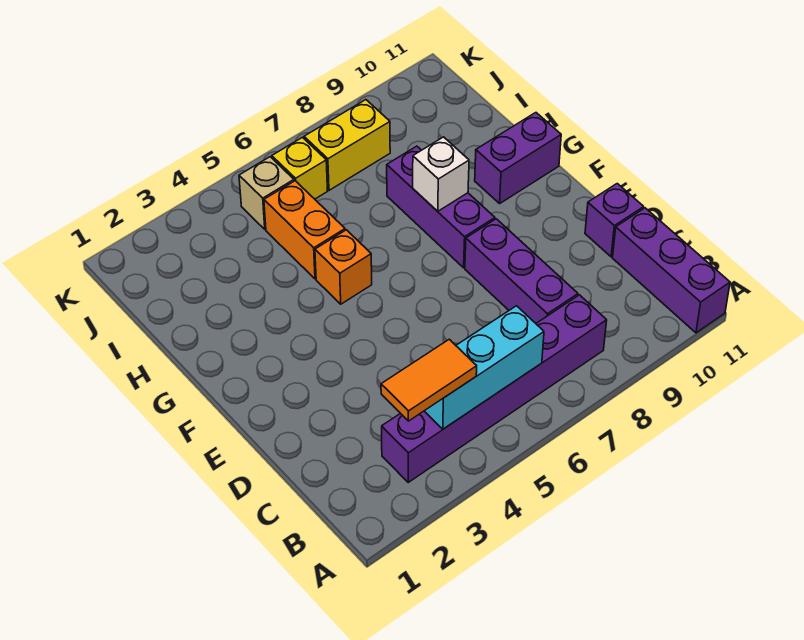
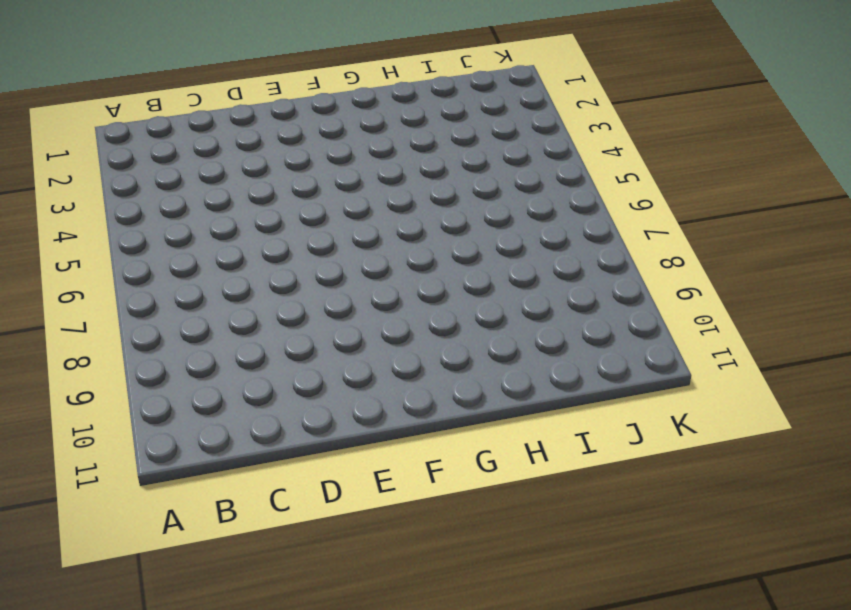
none -> purple brick A11:C11 level 1
none -> purple brick B3:B8 level 1
none -> purple brick C8:E8 level 1

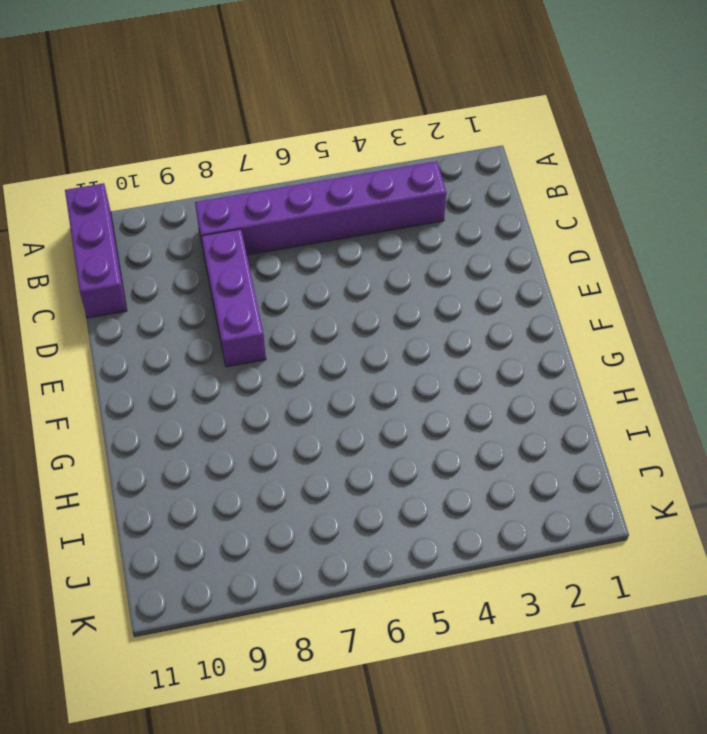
none -> purple brick D11 level 1
none -> purple brick F8:H8 level 1
none -> orange brick G5 level 1

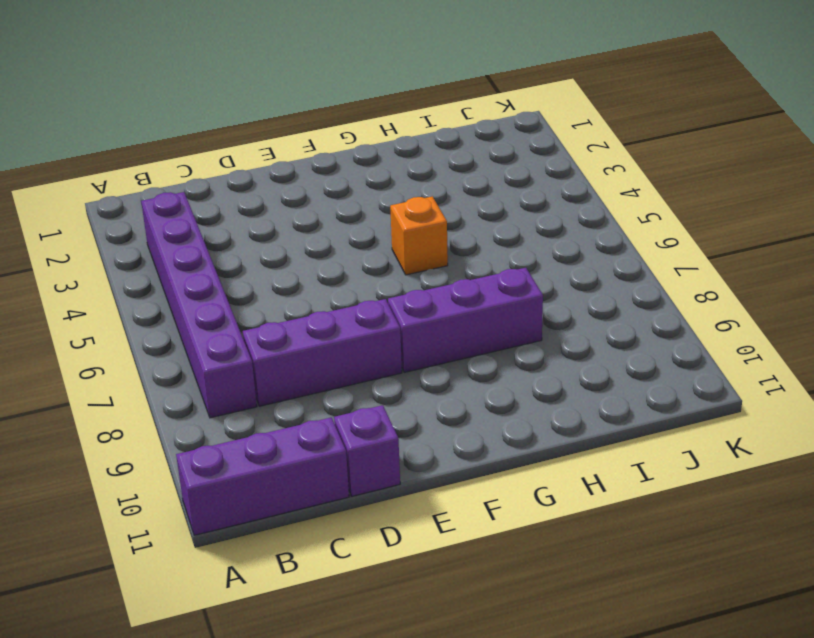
none -> purple brick G10:G11 level 1
none -> orange brick H5:I5 level 1
none -> tan brick J5 level 1

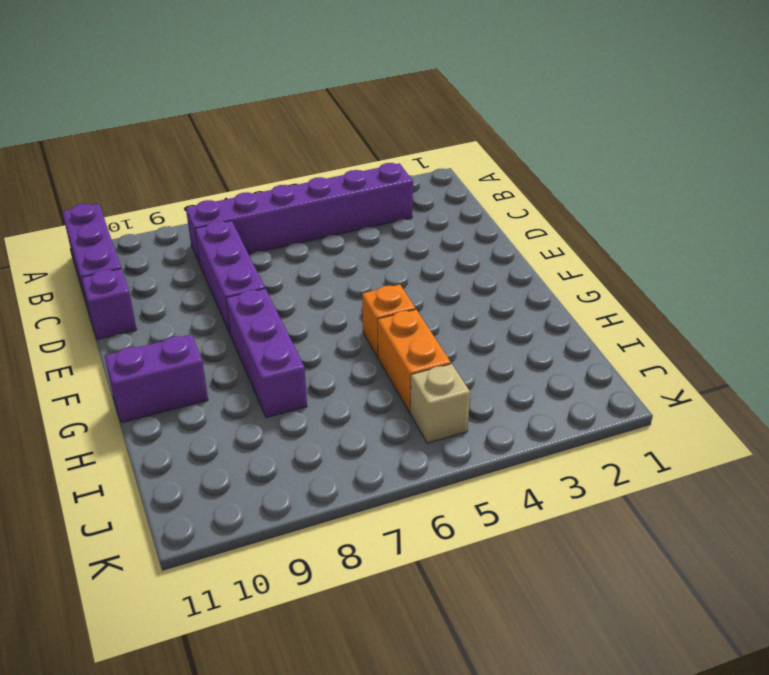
none -> yellow brick J6 level 1
none -> yellow brick J7:J8 level 1
none -> cyan brick B4:B6 level 2

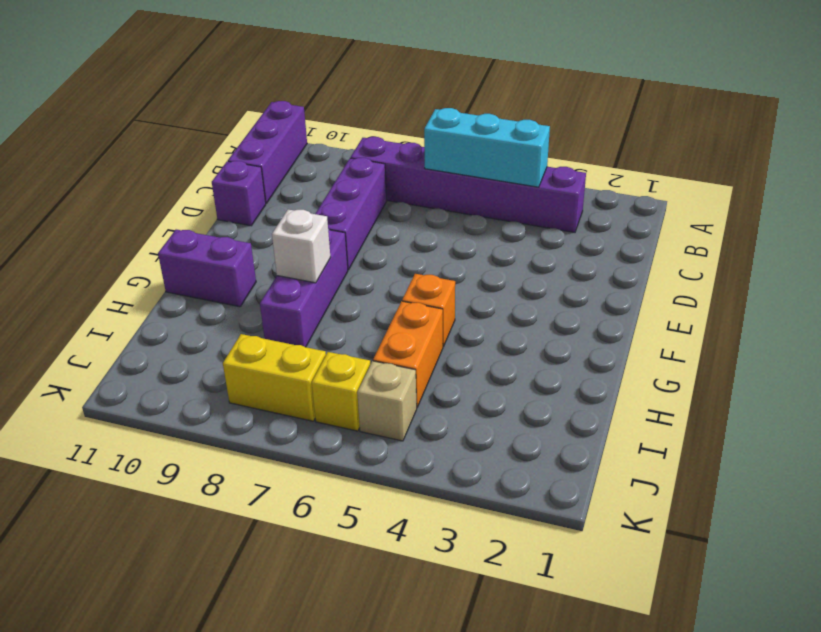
none -> orange tile B3:B4 level 3

